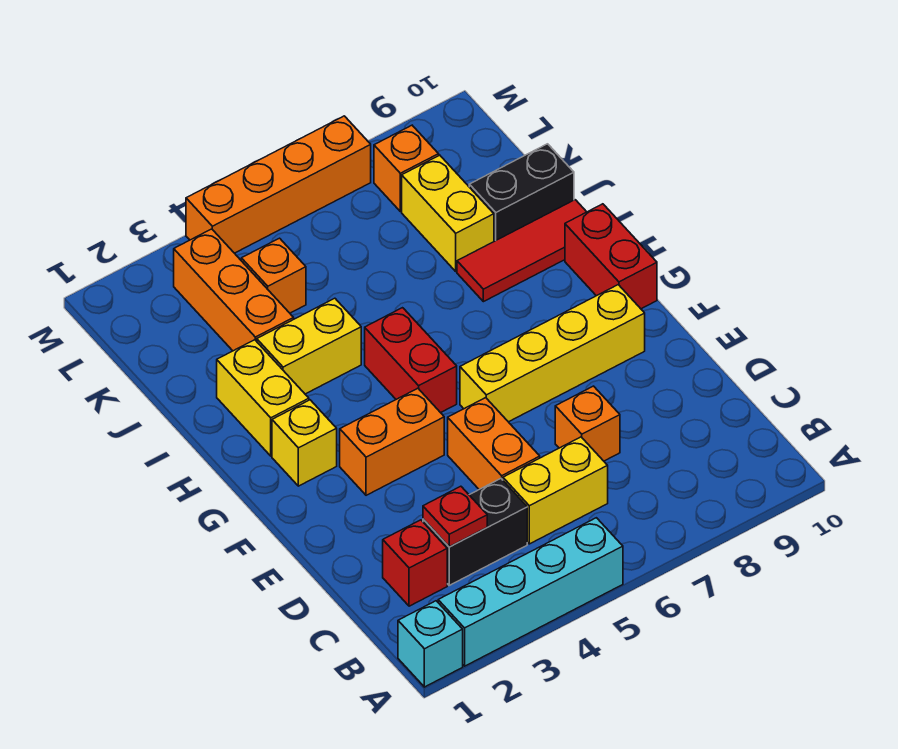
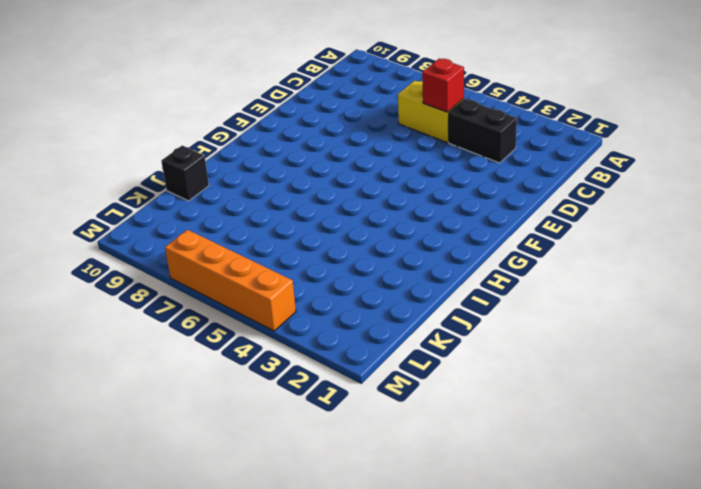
red brick C5 level 2 -> red brick C2 level 1
black brick J10 level 1 -> black brick J9:J10 level 1
none -> cyan brick A1 level 1
none -> cyan brick A2:A5 level 1
none -> orange brick D5:E5 level 1

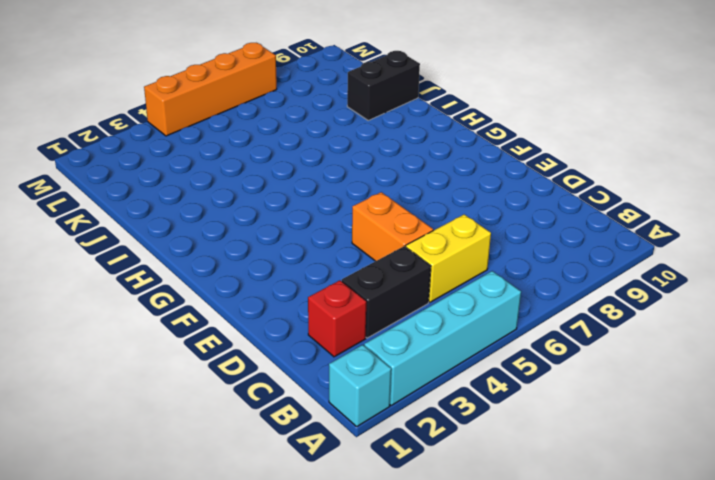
none -> orange brick D7 level 1
none -> orange brick F3:F4 level 1
none -> yellow brick F6:F9 level 1

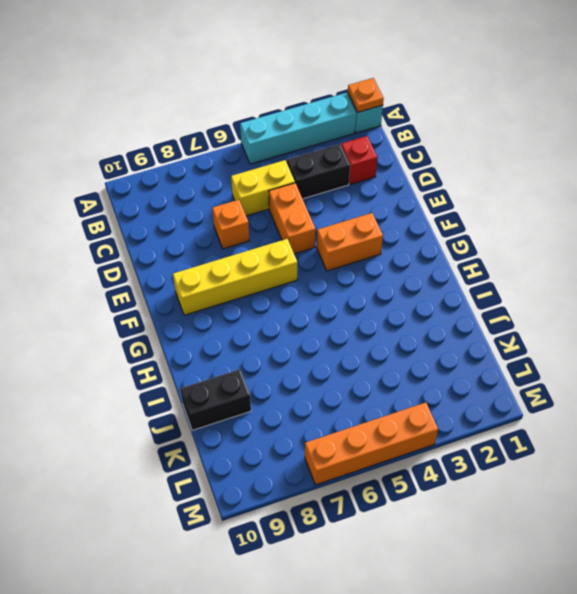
orange plate A1 level 2 -> none
none -> yellow brick G2 level 1
none -> red brick G5:H5 level 1
none -> red brick G10:H10 level 1

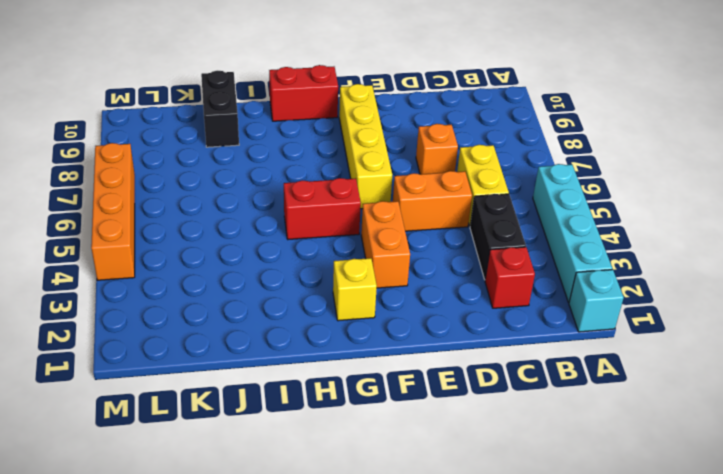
none -> yellow brick H2:I2 level 1
none -> yellow brick I3:I4 level 1
none -> red tile I8:I10 level 1

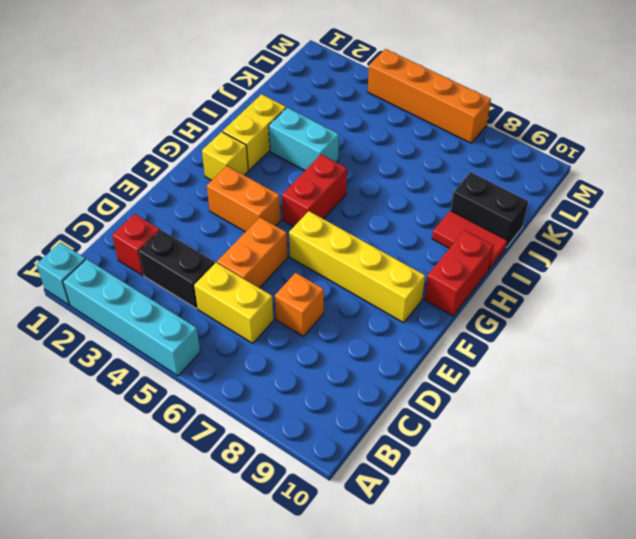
cyan brick I3:I4 level 1 -> yellow brick I3:I4 level 1
red tile I9:I10 level 1 -> red tile I8:I10 level 1
none -> orange brick J3:L3 level 1
none -> yellow brick J8:K8 level 1
none -> orange brick K4 level 1

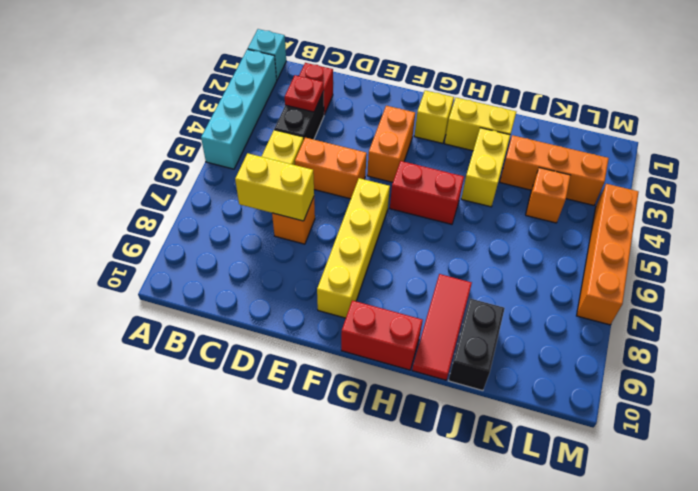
yellow brick C7:D7 level 2 -> yellow brick J8:K8 level 1
none -> orange brick L8 level 1

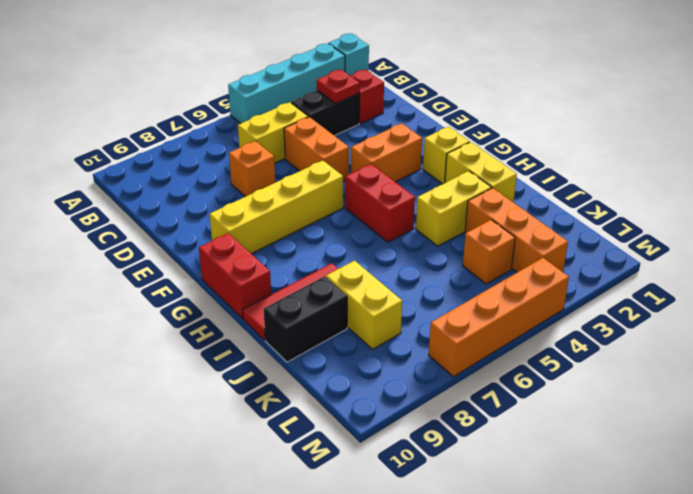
none -> orange brick L8 level 1

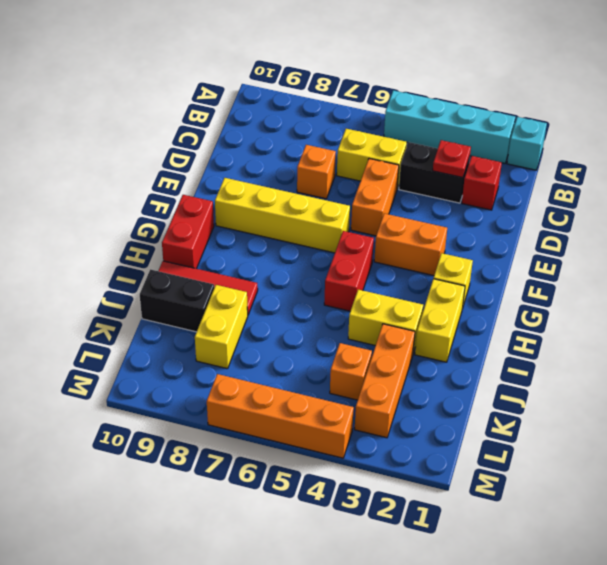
none -> orange brick L8 level 1

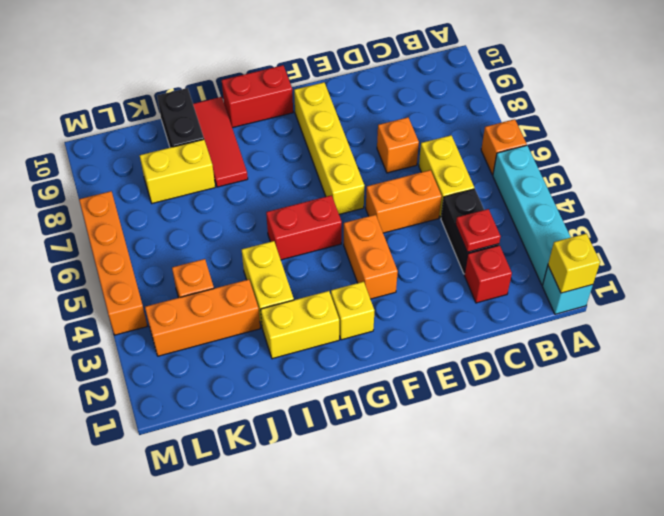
yellow brick A1 level 2 -> none
orange brick A6 level 1 -> orange brick L8 level 1

